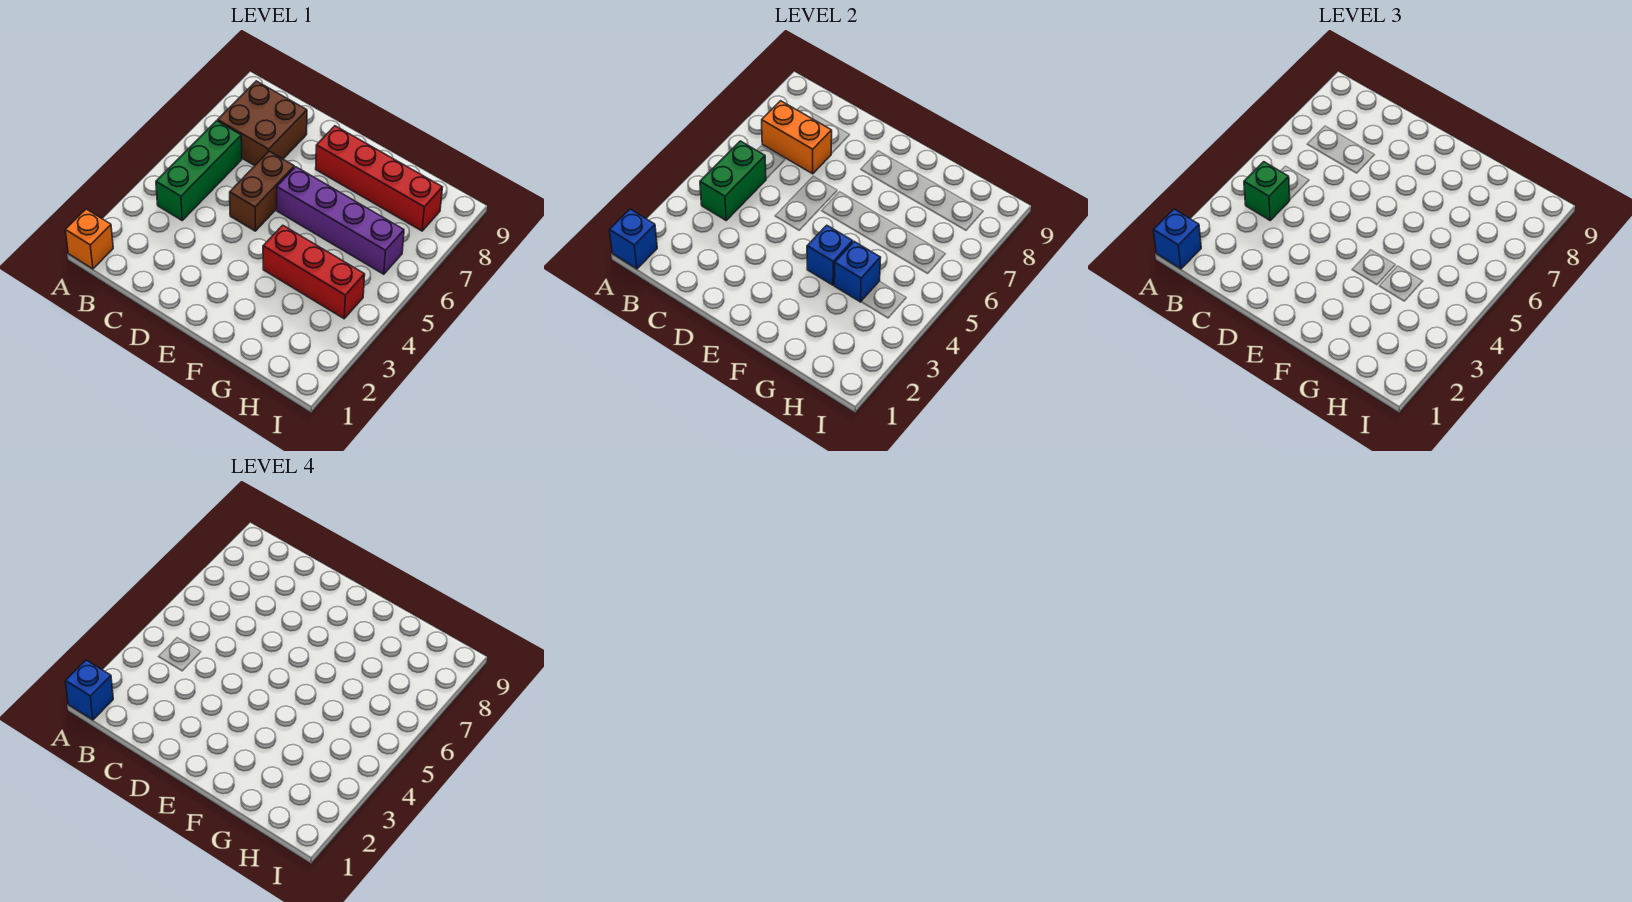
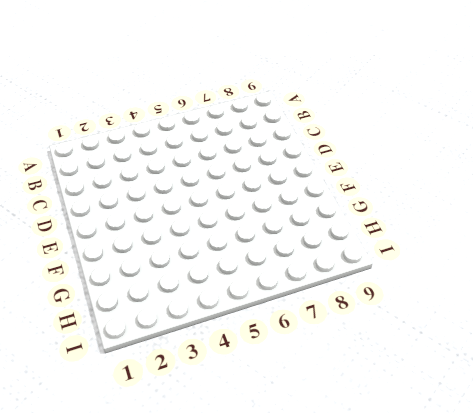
none -> orange brick A1 level 1
none -> green brick B4:B6 level 1
none -> brown brick B7:C8 level 1

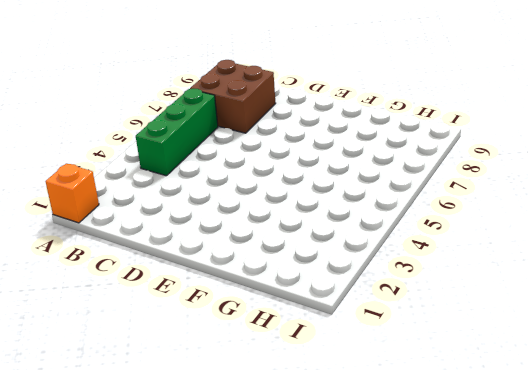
none -> brown brick D5:D6 level 1
none -> purple brick E6:H6 level 1
none -> red brick E8:H8 level 1

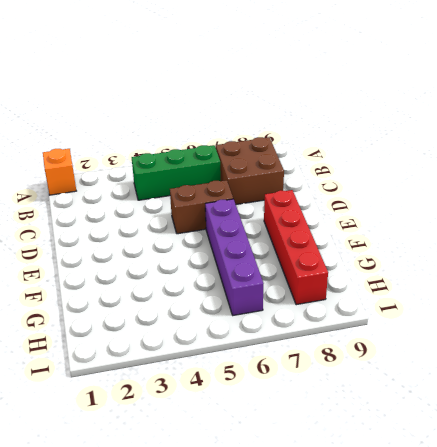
none -> red brick F4:H4 level 1
none -> blue brick A1 level 2
none -> green brick B4:B5 level 2

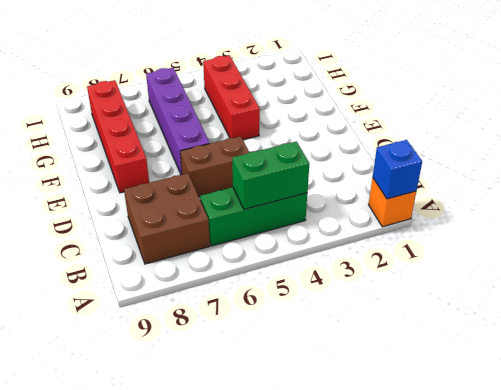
none -> orange brick B7:C7 level 2
none -> blue brick F4 level 2
none -> blue brick G4 level 2

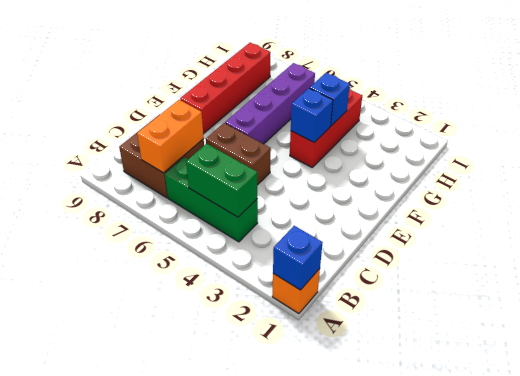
none -> blue brick A1 level 3
none -> green brick B4 level 3
none -> blue brick A1 level 4

